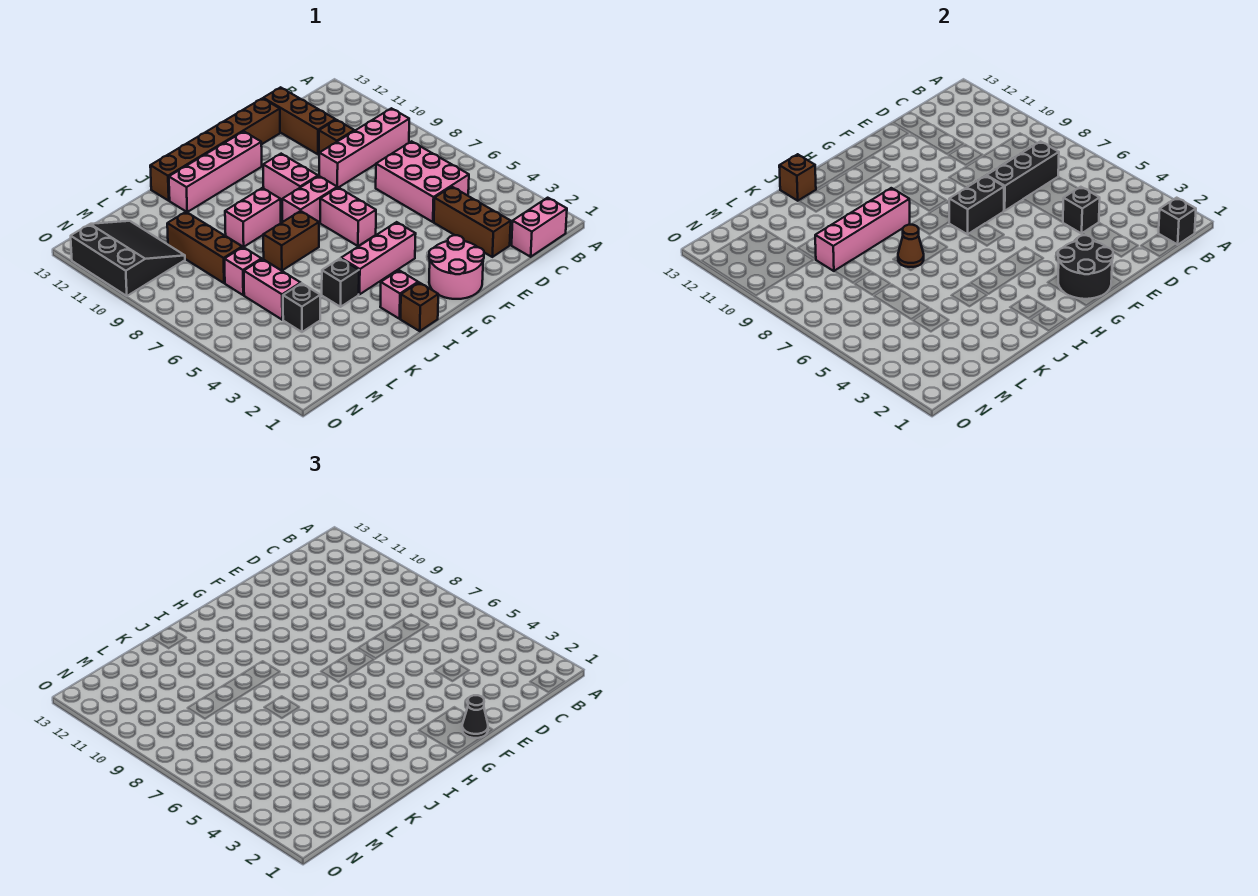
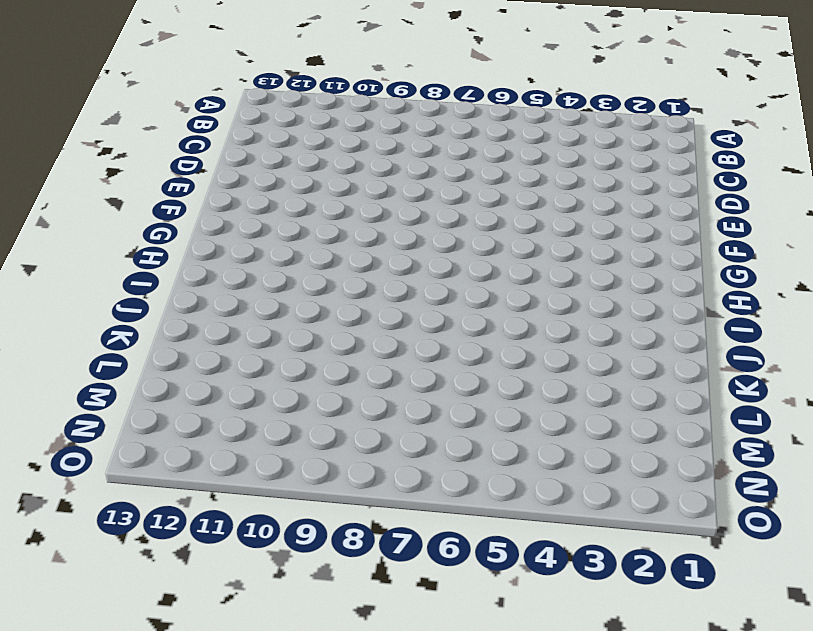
none -> pink brick B1:C1 level 1
none -> pink brick B9:E9 level 1
none -> pink brick C5:D7 level 1
none -> brown brick D2:D4 level 1

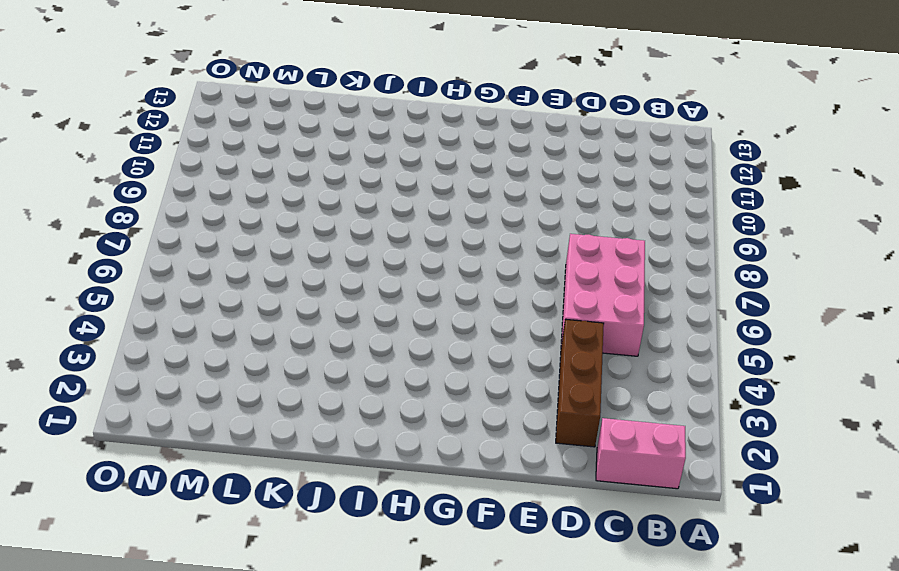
none -> pink brick B9:E9 level 1
none -> brown brick D10 level 1
none -> brown brick D11:D13 level 1
none -> brown brick E13:J13 level 1

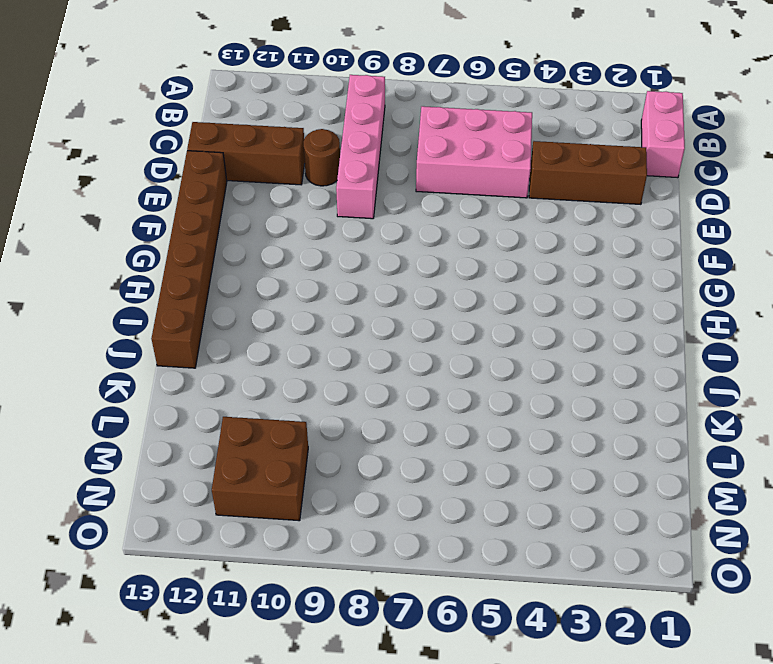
brown round brick D10 level 1 -> brown brick D10 level 1
brown brick M10:N11 level 1 -> black slope M10:O12 level 1 top O
none -> pink round brick F1:G2 level 1
none -> pink brick G4:I4 level 1
none -> pink brick G6:G7 level 1
none -> pink brick G8:H8 level 1

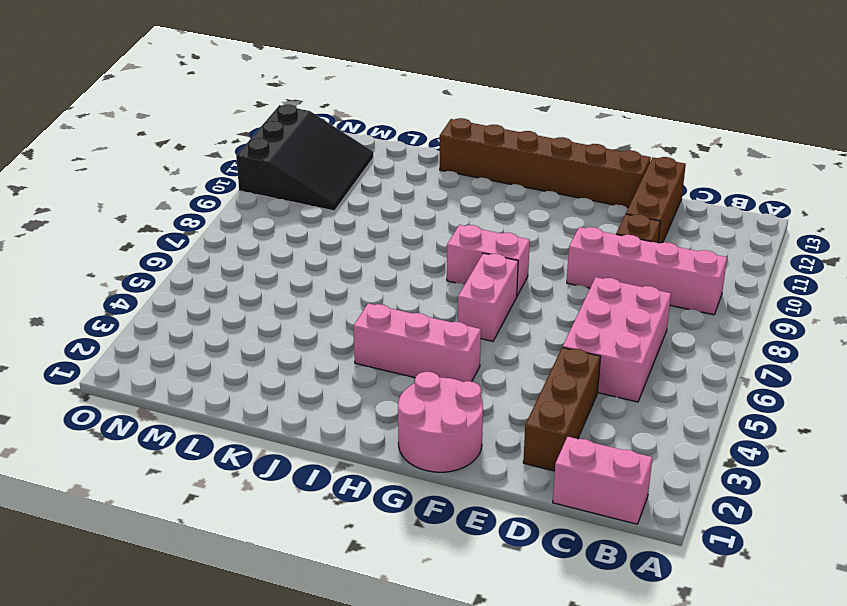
none -> pink brick G9:G10 level 1
none -> pink brick G12:J12 level 1
none -> brown brick I1 level 1
none -> pink brick I2 level 1

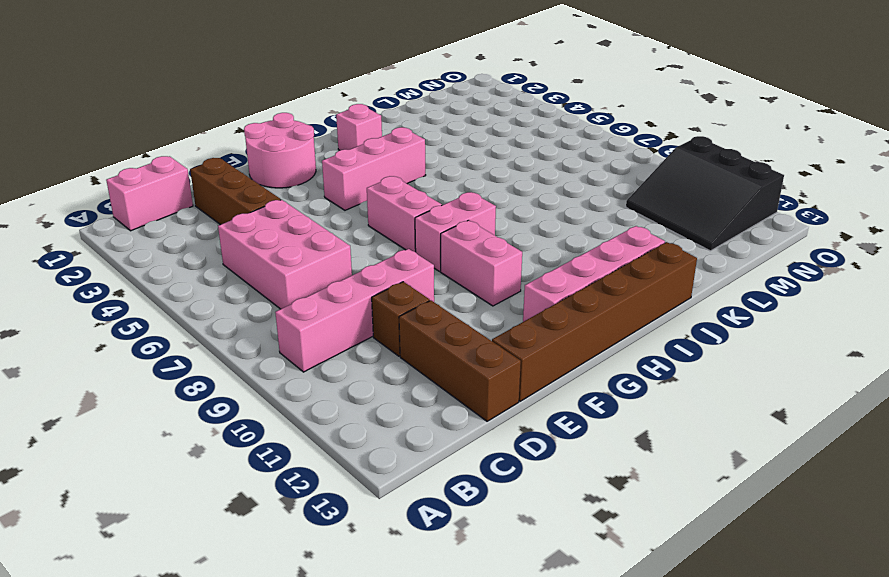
none -> brown brick I1 level 1
none -> brown brick I7:J7 level 1
none -> pink brick I9:J9 level 1
none -> black brick J4 level 1

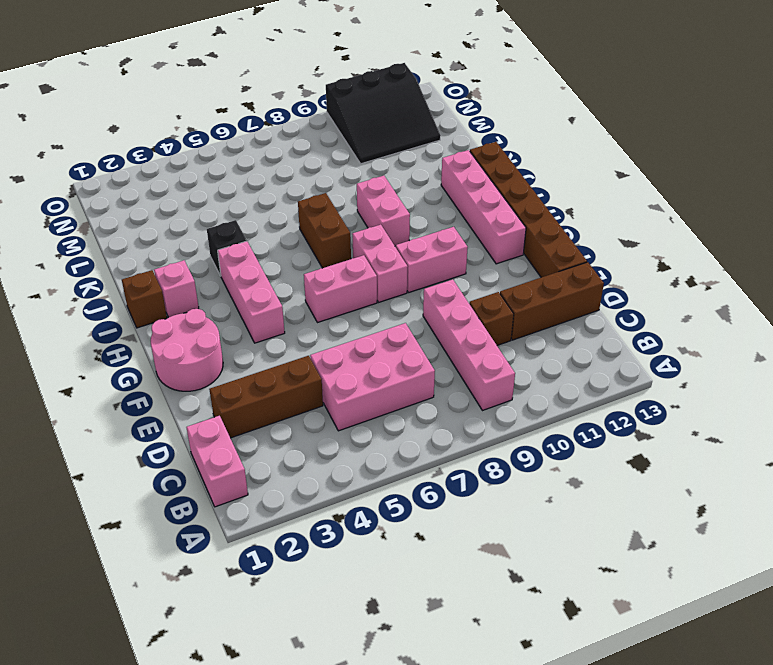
none -> black brick L4 level 1
none -> pink brick L5:L6 level 1
none -> pink brick L7 level 1
none -> brown brick L8:L10 level 1

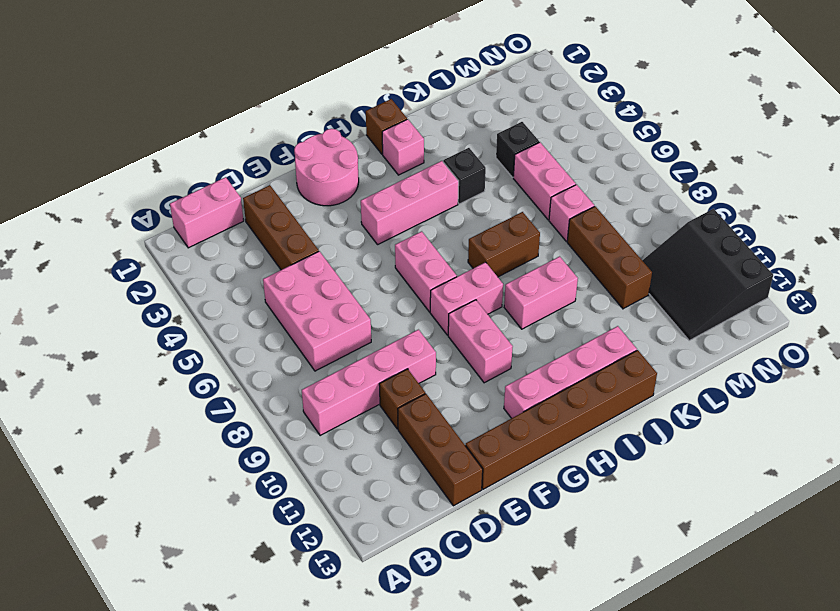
none -> black brick B1 level 2
none -> black brick C7:E7 level 2
none -> black brick D4 level 2
none -> black round brick F1:G2 level 2

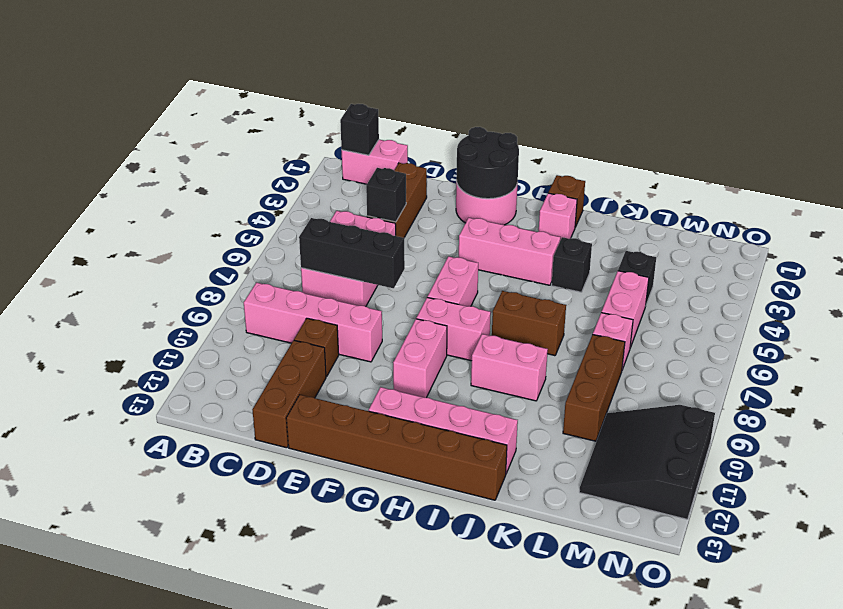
none -> black brick F7:G7 level 2
none -> pink brick I9:L9 level 2
none -> brown cone J7 level 2
none -> brown brick J13 level 2

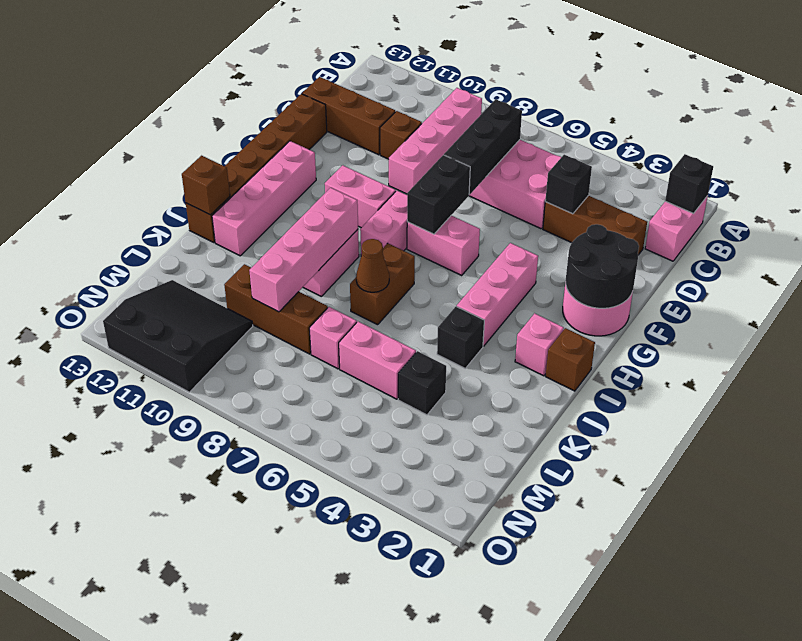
none -> black cone F1 level 3

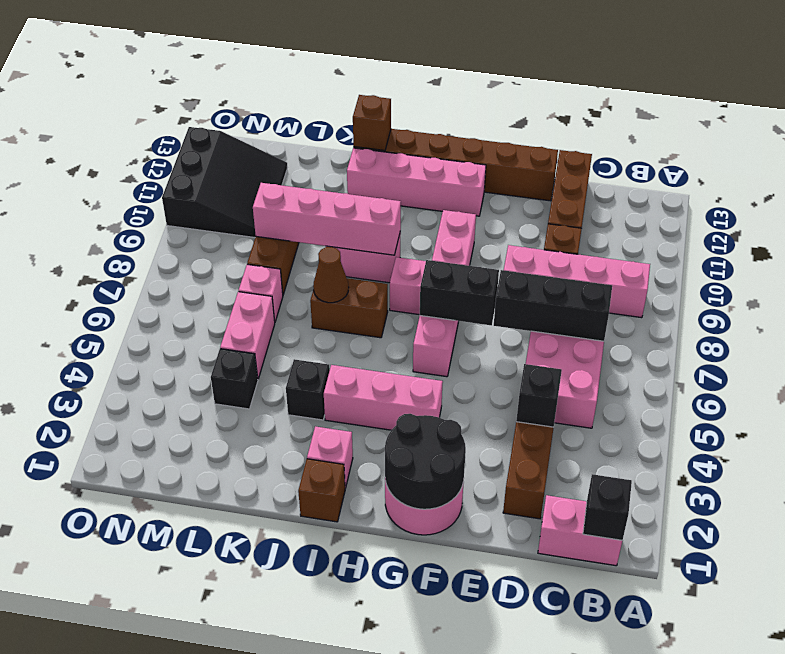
none -> black cone F1 level 3

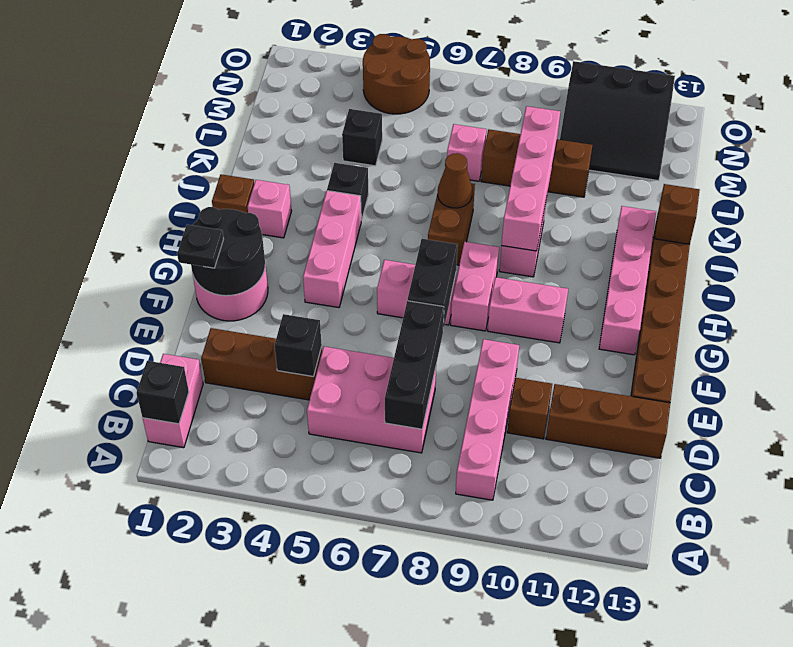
black plate F1 level 3 -> black cone F1 level 3
brown round brick N4:O5 level 1 -> none
none -> pink brick L5:L6 level 1

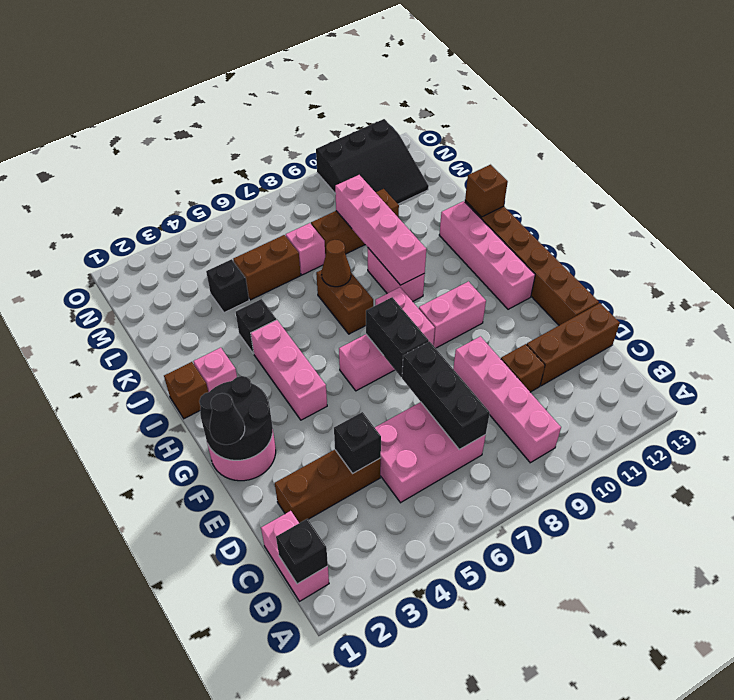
brown brick L5:L6 level 1 -> pink brick L5:L6 level 1

